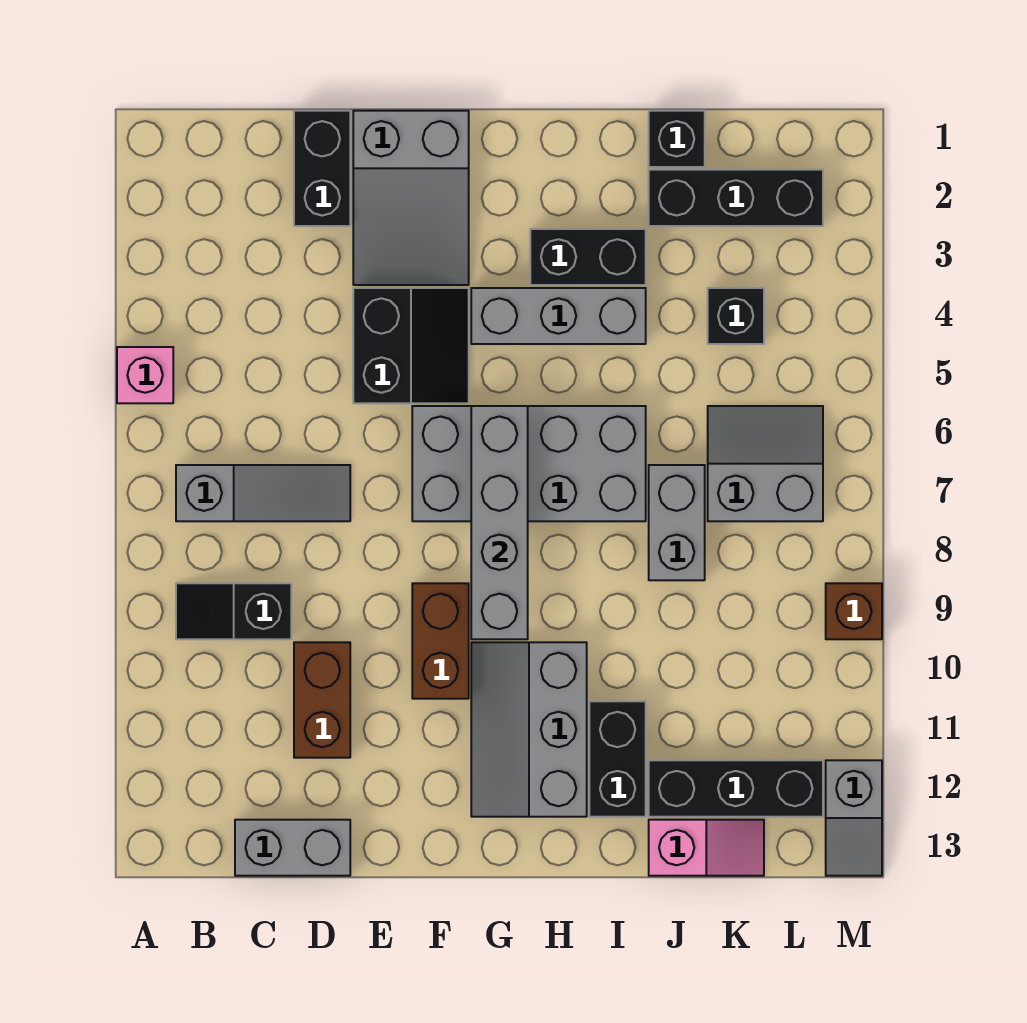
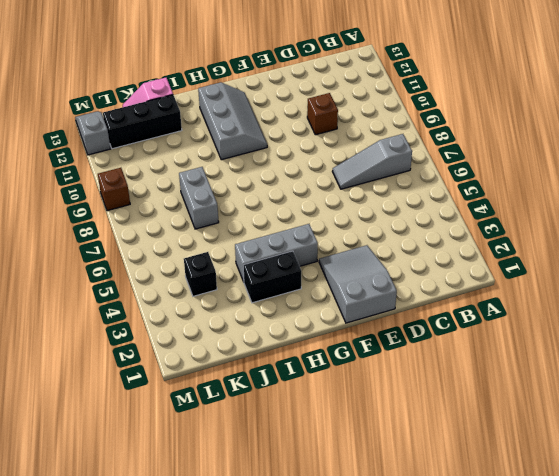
brown brick D10 level 1 -> brown brick D10:D11 level 1
none -> pink brick A5 level 1
none -> black slope B9:C9 level 1 top C
none -> grey brick C13:D13 level 1

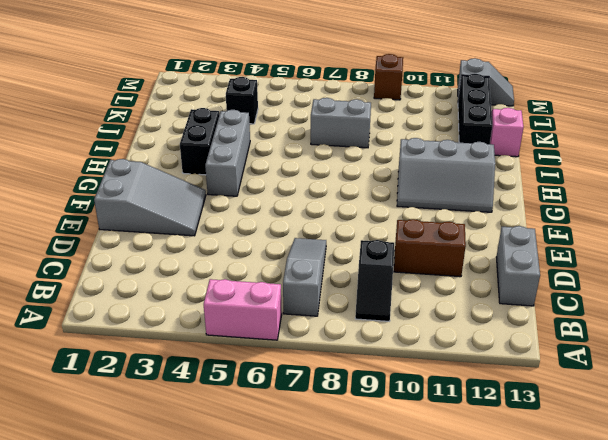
pink brick A5:A6 level 1 -> pink brick A5 level 1
none -> black brick D1:D2 level 1
none -> black slope E4:F5 level 1 top E
none -> grey brick F6:I7 level 1

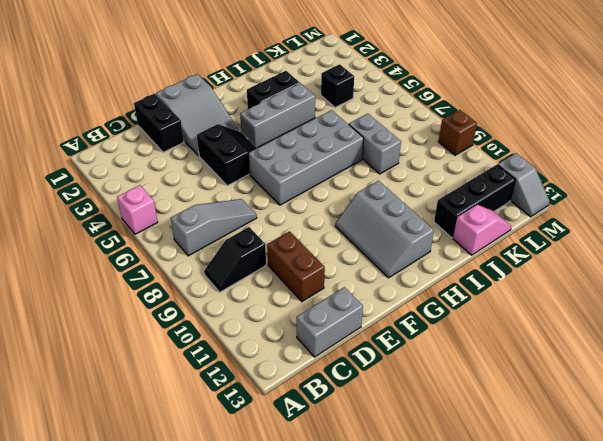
none -> brown brick F9:F10 level 1
none -> black brick I11:I12 level 1
none -> black brick J1 level 1

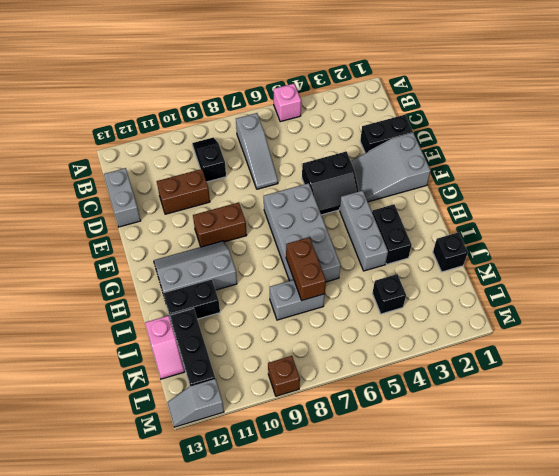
brown brick I7:J7 level 2 -> none
none -> black brick J2:L2 level 1
none -> grey slope K6:L7 level 1 top 7
none -> grey brick G6:G9 level 2

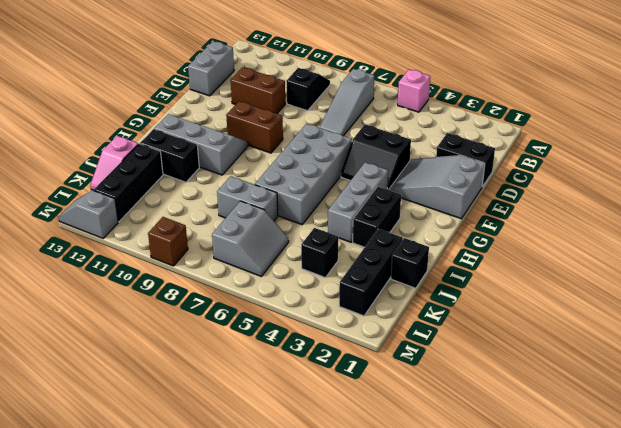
none -> grey brick G6:G9 level 2

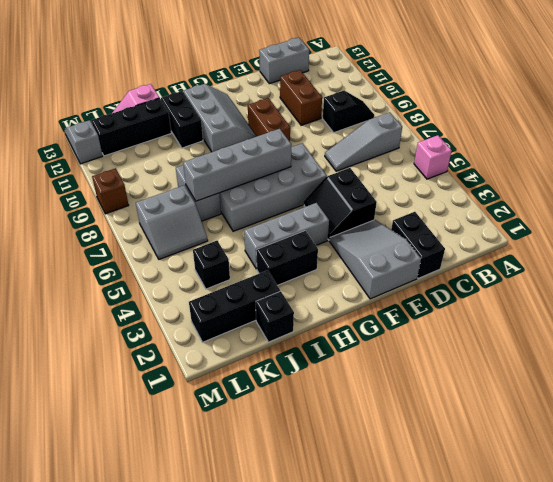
grey brick G7:J7 level 2 -> grey brick G6:G9 level 2

